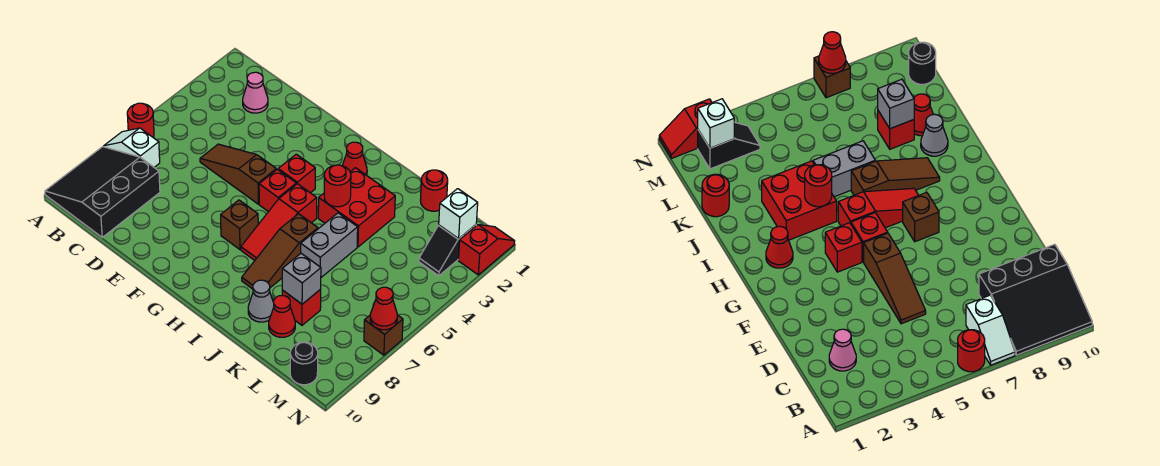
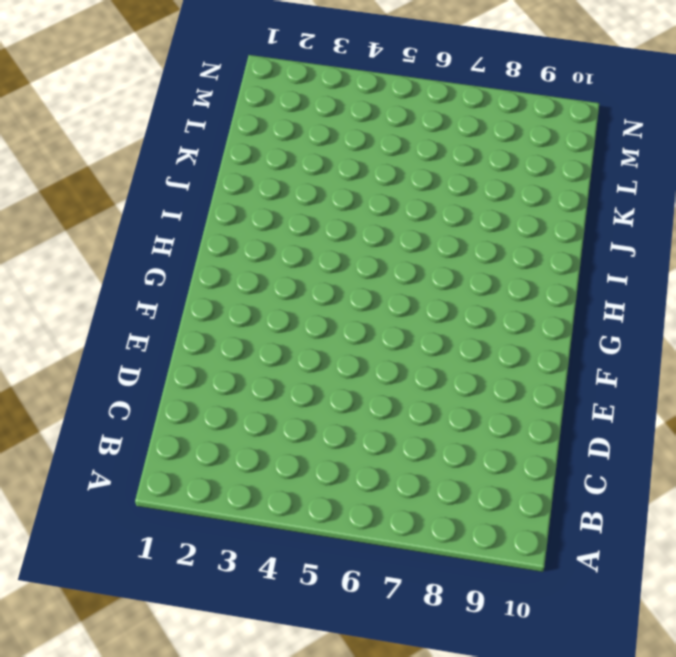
none -> red round brick A6 level 1
none -> white slope A7:B7 level 1 top B
none -> black slope A8:C10 level 1 top C

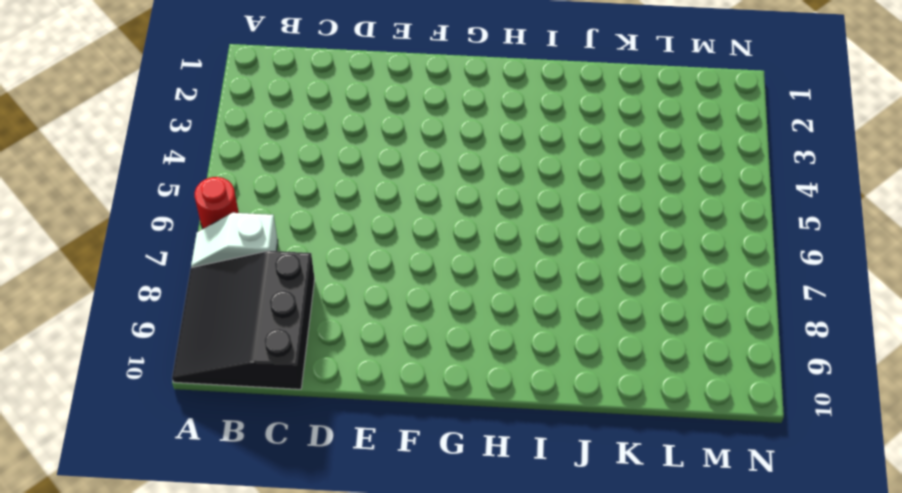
none -> pink cone C2 level 1
none -> brown slope D5:F5 level 1 top F
none -> red brick G4 level 1

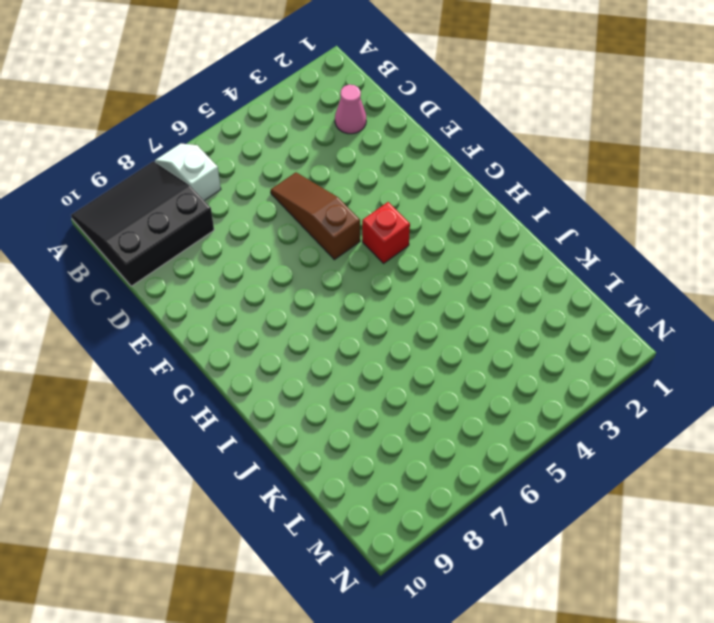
none -> red round brick A6 level 1
none -> red brick G5 level 1
none -> brown brick G7 level 1

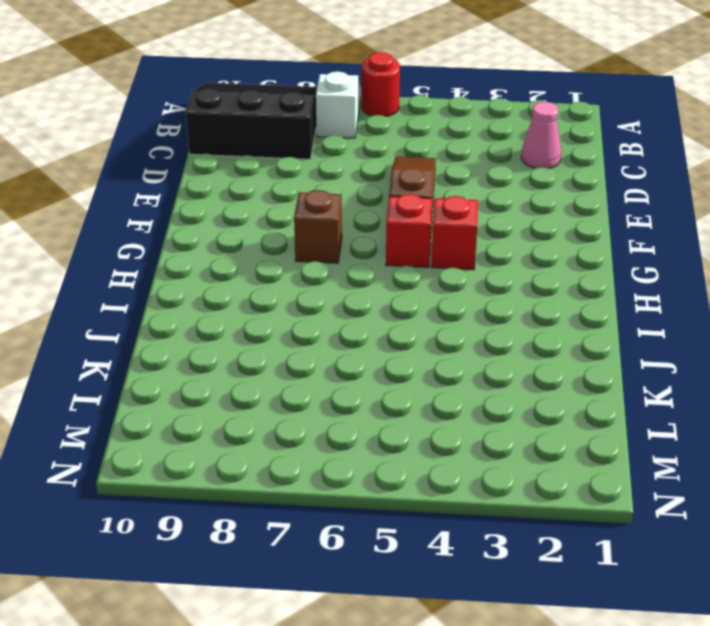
none -> red cone H2 level 1
none -> red slope H5:H7 level 1 top 5
none -> red brick I3:J4 level 1

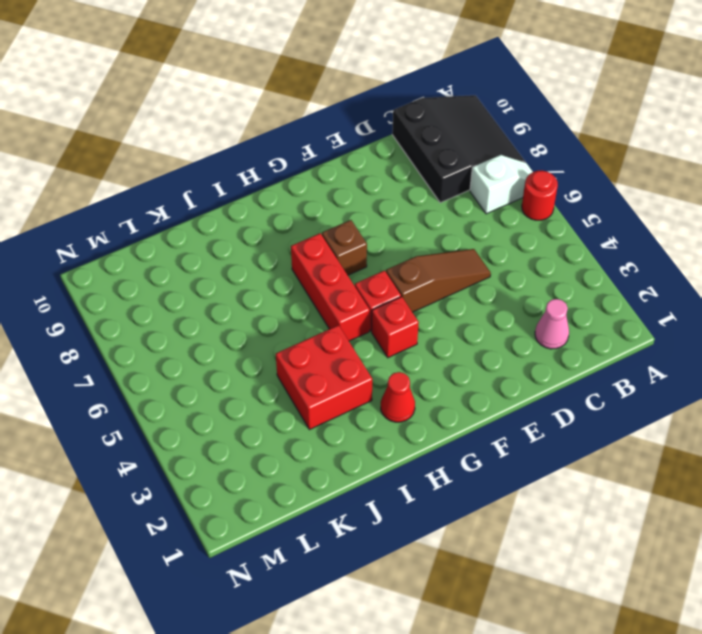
red brick H5:H7 level 1 -> red slope H5:H7 level 1 top 5
none -> brown slope I6:I8 level 1 top 6
none -> grey brick J5:J6 level 1
none -> grey cone J9 level 1

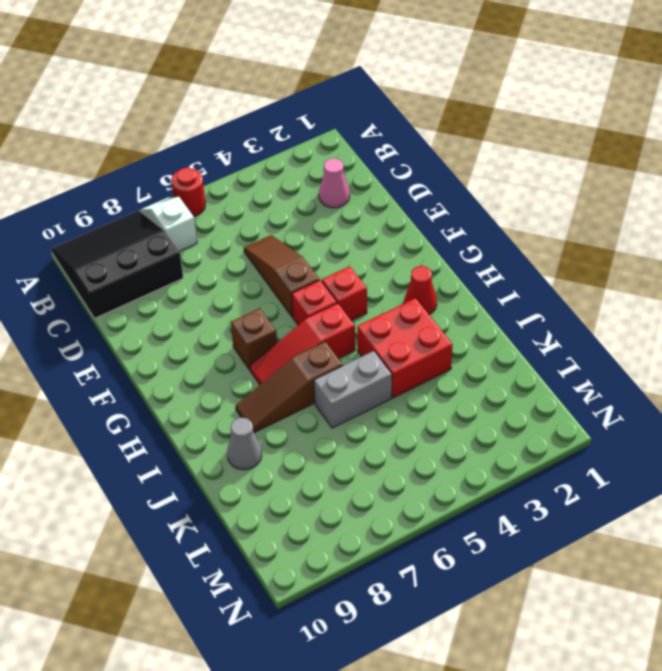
none -> red round brick K1 level 1
none -> red brick K8 level 1
none -> red cone K9 level 1

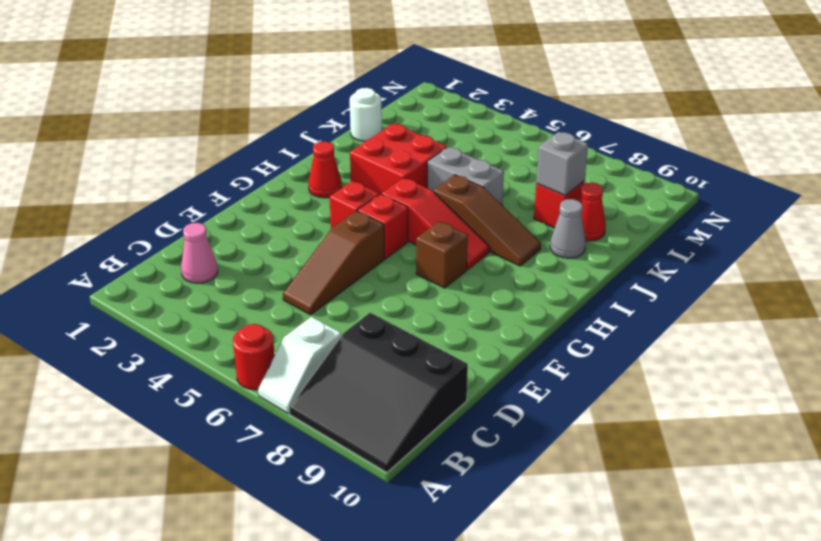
white round brick K1 level 1 -> red round brick K1 level 1
none -> black slope M2:M3 level 1 top 2
none -> black round brick M10 level 1
none -> red slope N1:N2 level 1 top 2

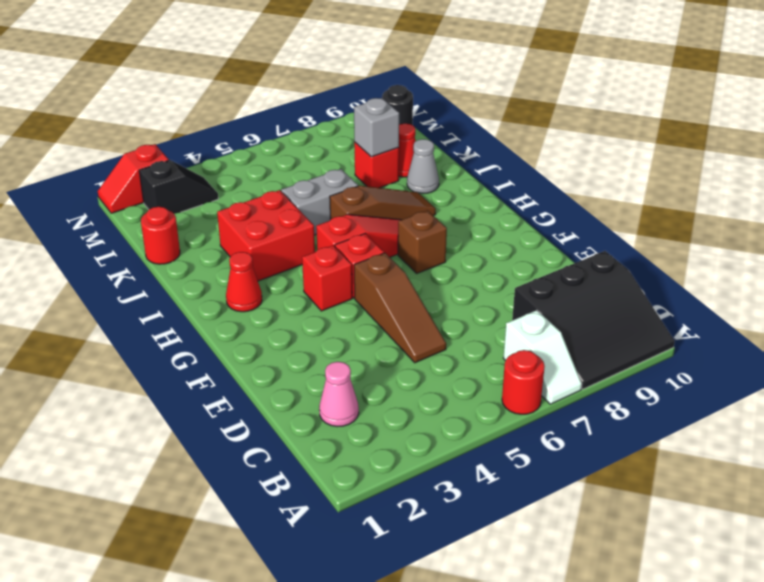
none -> brown brick N7 level 1
none -> red round brick I4 level 2
none -> white brick M2 level 2

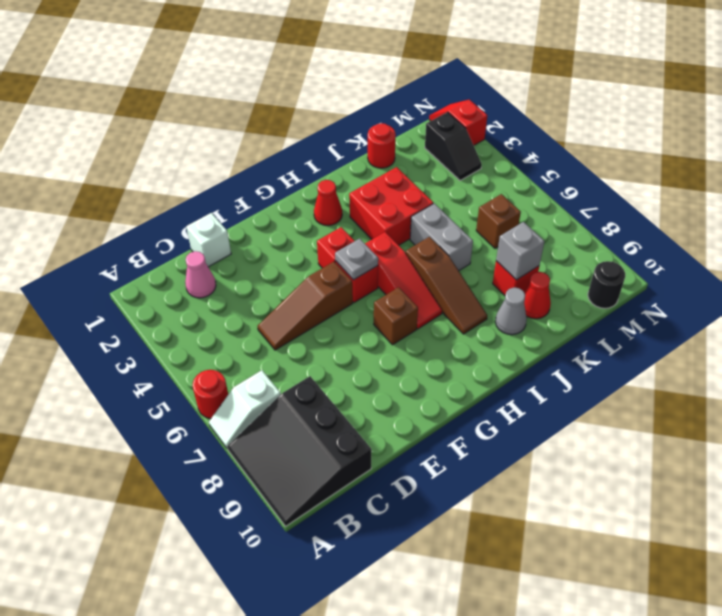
white brick D1 level 1 -> white brick M2 level 2
grey plate G5 level 2 -> none
brown brick L6 level 1 -> brown brick N7 level 1
none -> red round brick I4 level 2
none -> red cone N7 level 2

